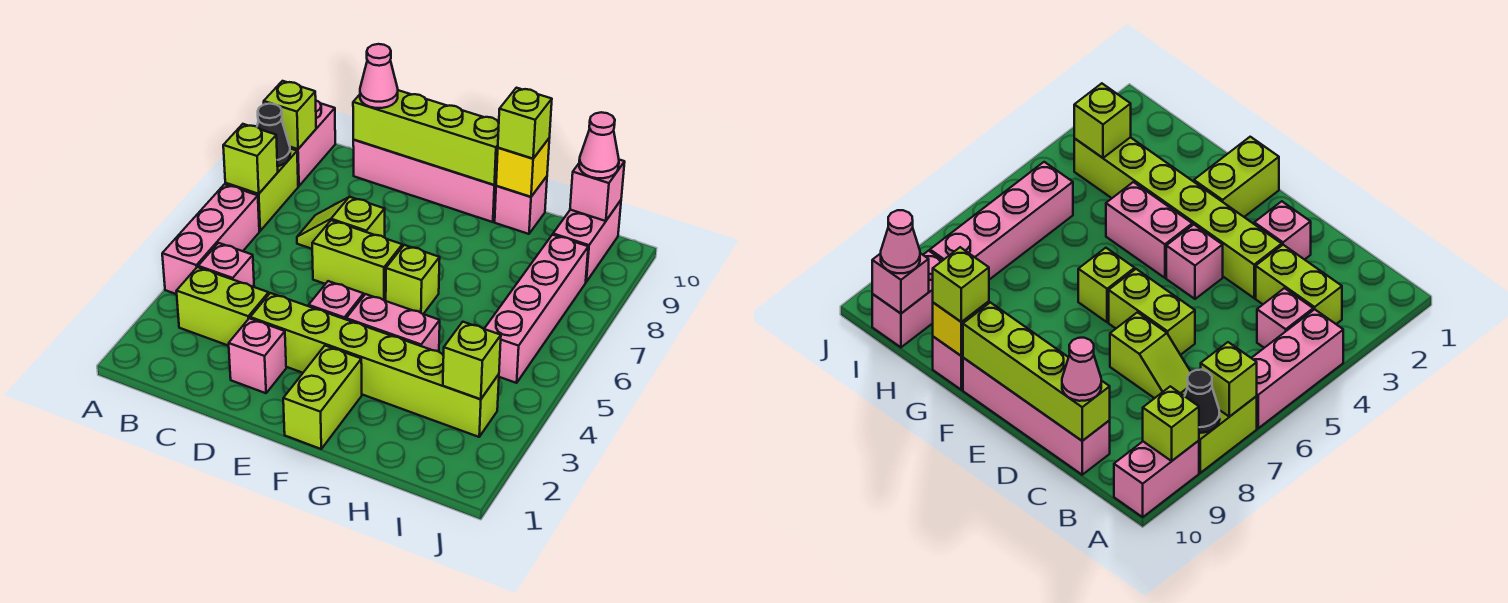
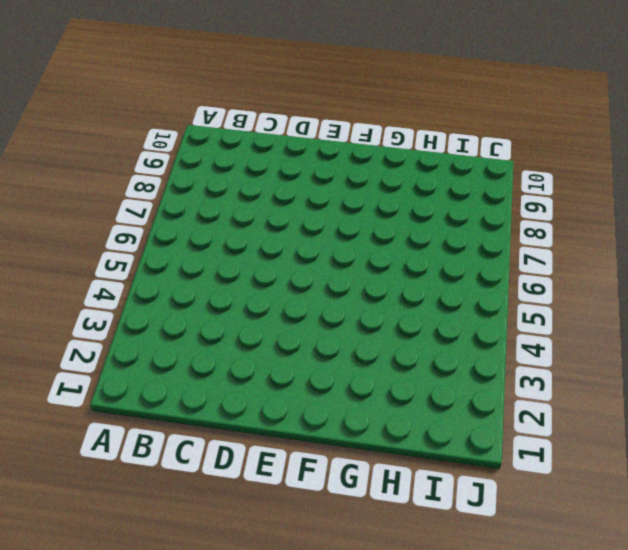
none -> pink brick A4:A6 level 1
none -> lime brick A7:A8 level 1
none -> pink brick A9:A10 level 1

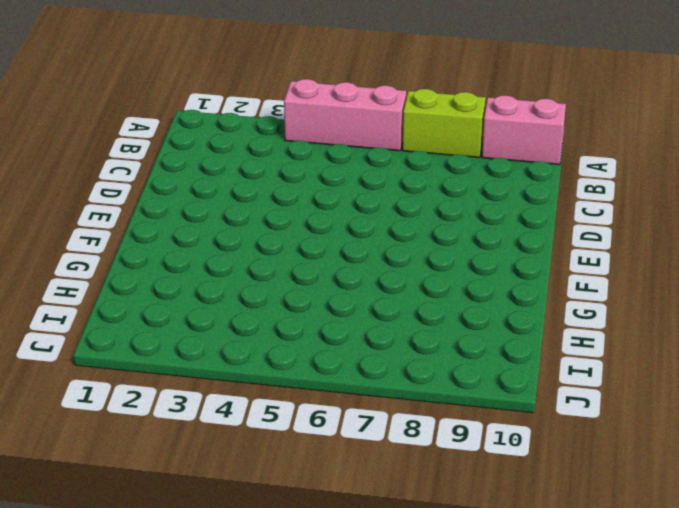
none -> lime brick B3:C3 level 1
none -> pink brick B4 level 1
none -> lime slope C7:D7 level 1 top D

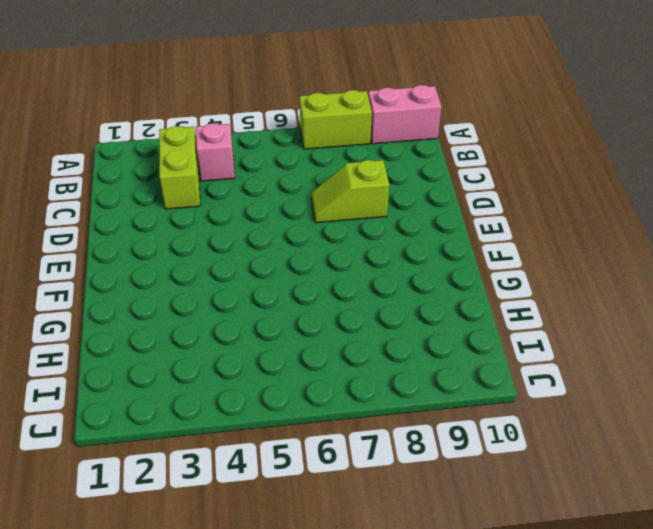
lime slope D7:D8 level 1 top 8 -> lime slope C7:D7 level 1 top D
none -> pink brick A4:A6 level 1
none -> pink brick C10:F10 level 1
none -> pink brick D2 level 1

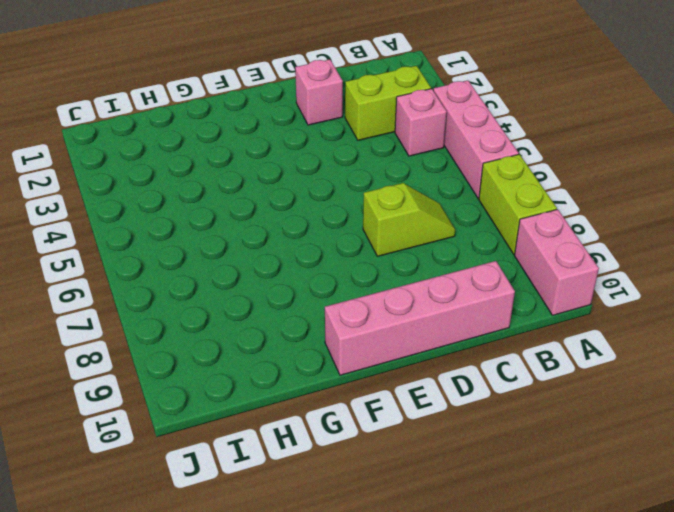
none -> lime brick D3:I3 level 1
none -> lime brick D6:E6 level 1
none -> pink brick E4 level 1

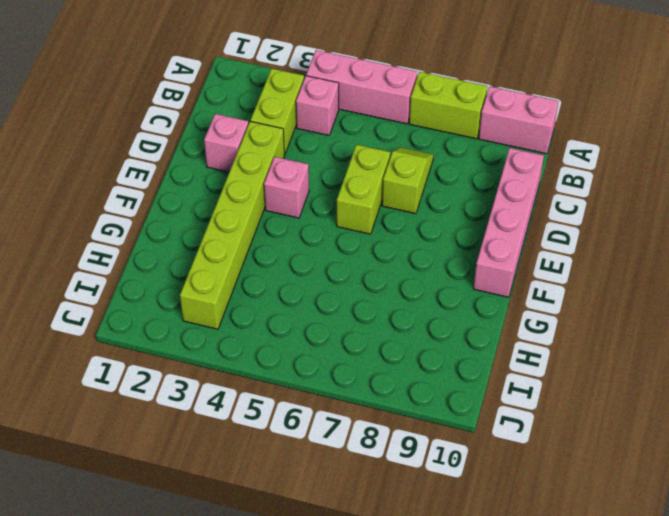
none -> lime brick F1:F2 level 1
none -> pink brick F4:G4 level 1
none -> lime brick F6 level 1

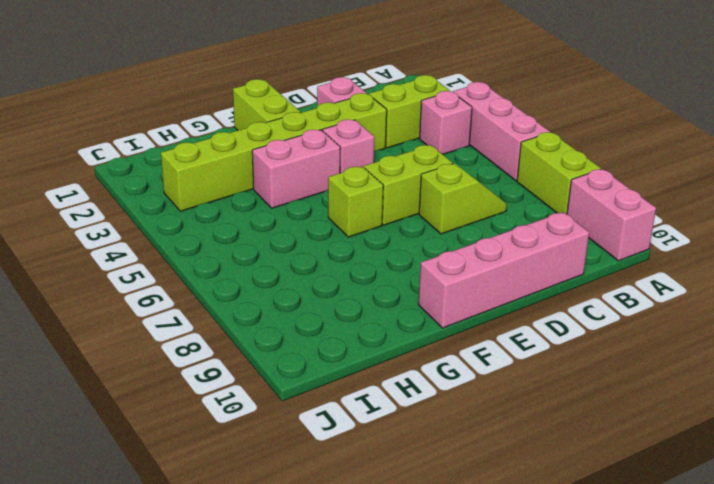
none -> pink brick G10 level 1
none -> pink brick I5:I8 level 1
none -> pink brick I9:I10 level 1

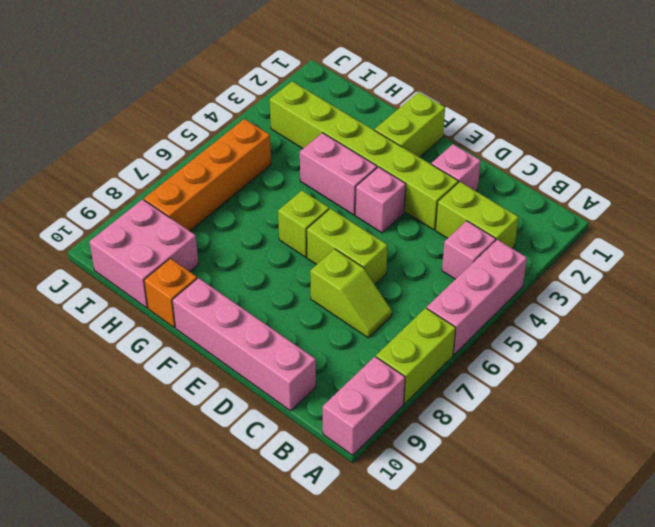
orange brick G10 level 1 -> pink brick G10 level 1
pink brick H9:I10 level 1 -> pink brick I9:I10 level 1
orange brick I5:I8 level 1 -> pink brick I5:I8 level 1
none -> lime brick A7 level 2
none -> black cone A8 level 2
none -> lime brick A9 level 2

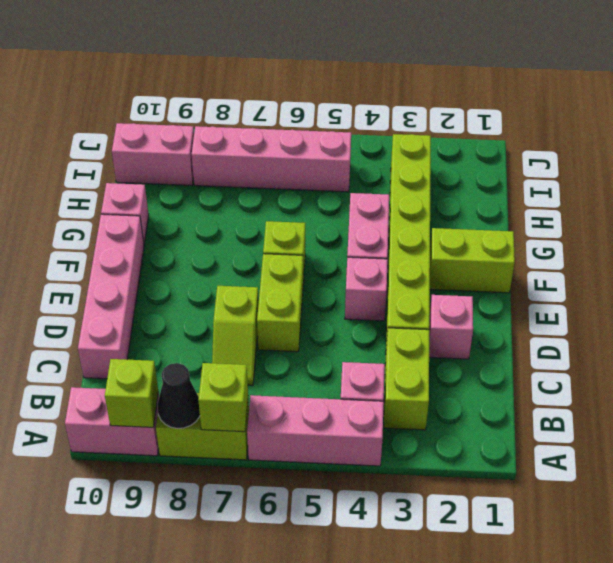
none -> lime brick C10:F10 level 2
none -> yellow brick G10 level 2
none -> lime brick I3 level 2

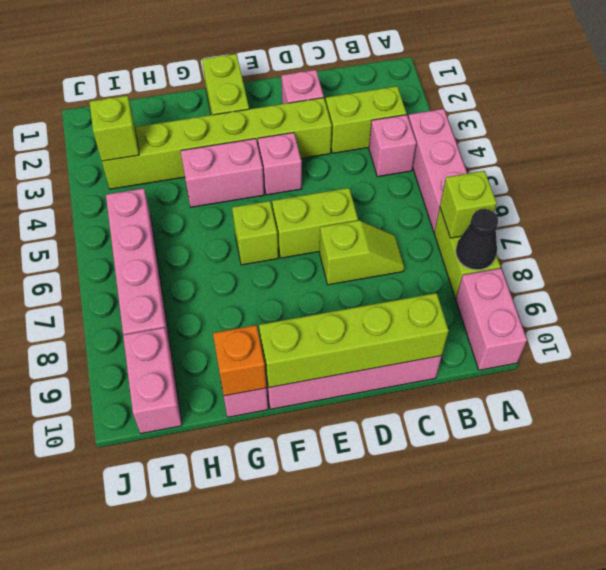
orange brick G10 level 2 -> yellow brick G10 level 2
none -> lime brick A9 level 2
none -> pink brick I10 level 2
none -> pink cone C10 level 3

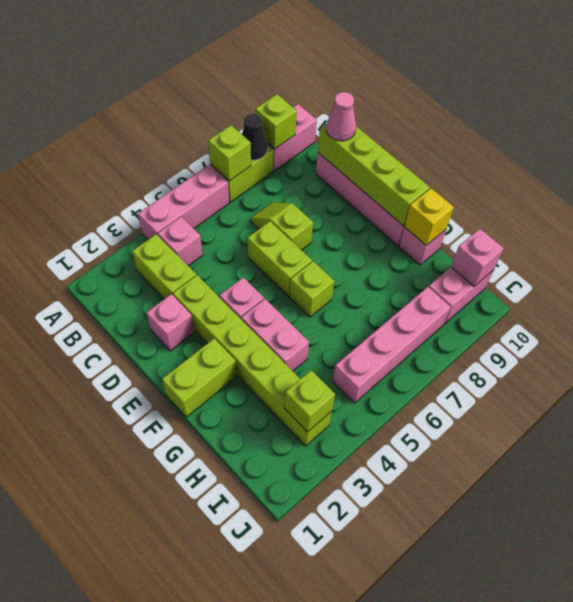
none -> lime brick G10 level 3
none -> pink cone I10 level 3

